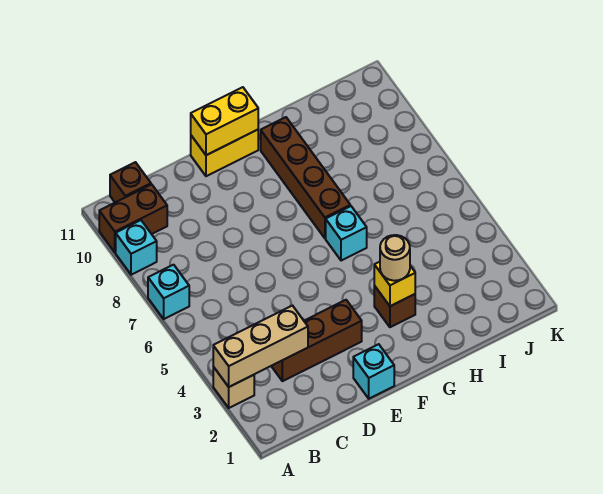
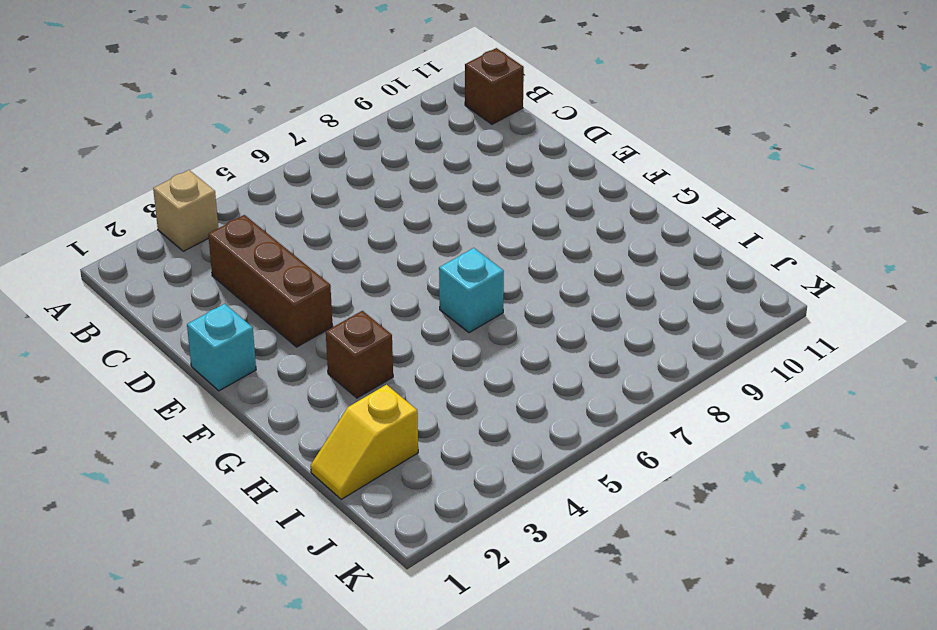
yellow slope I1:I2 level 1 top 2 -> none
none -> cyan brick A7 level 1
none -> cyan brick A9 level 1
none -> brown brick A10:B10 level 1

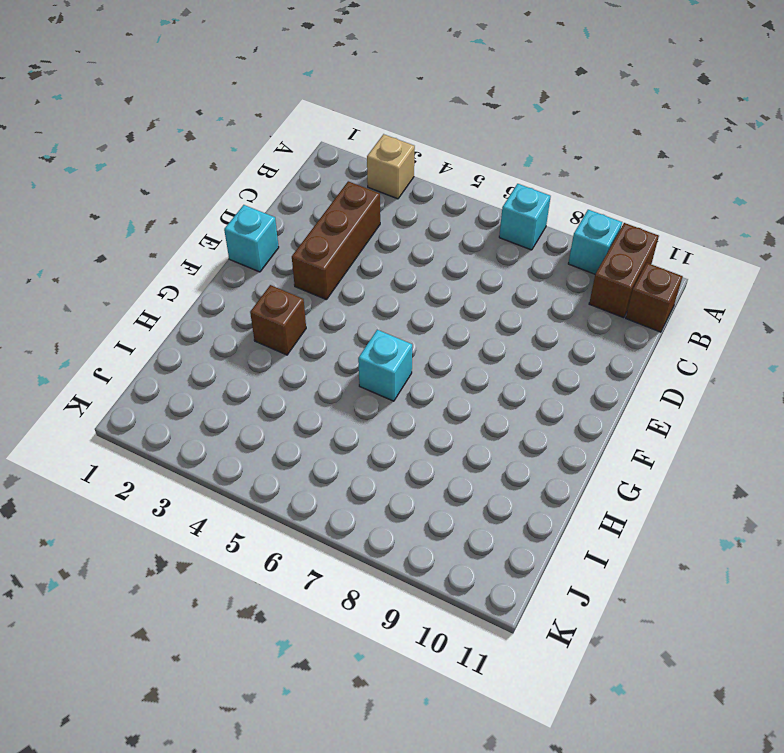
none -> yellow brick E11:F11 level 1
none -> brown brick G7:G10 level 1
none -> tan brick A3:C3 level 2

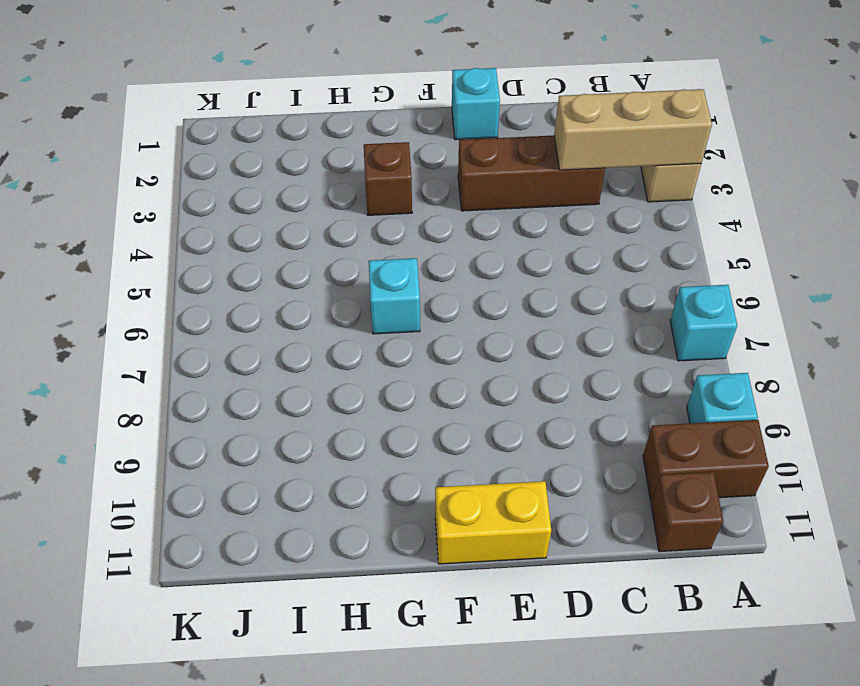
none -> brown brick G7:G10 level 1
none -> yellow brick E11:F11 level 2
none -> yellow brick G3 level 2

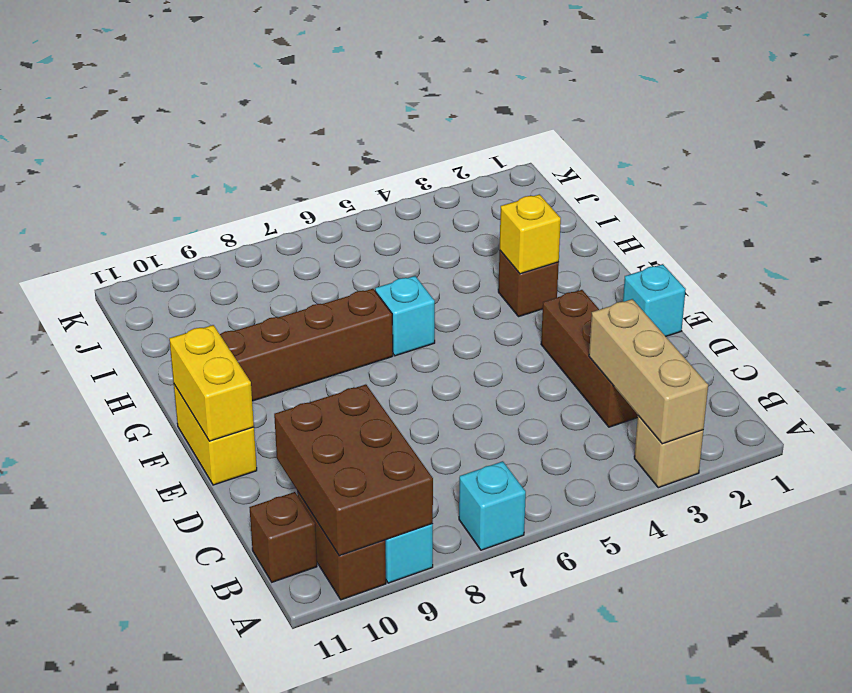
brown brick A9:C10 level 2 -> none
none -> tan round brick G3 level 3

